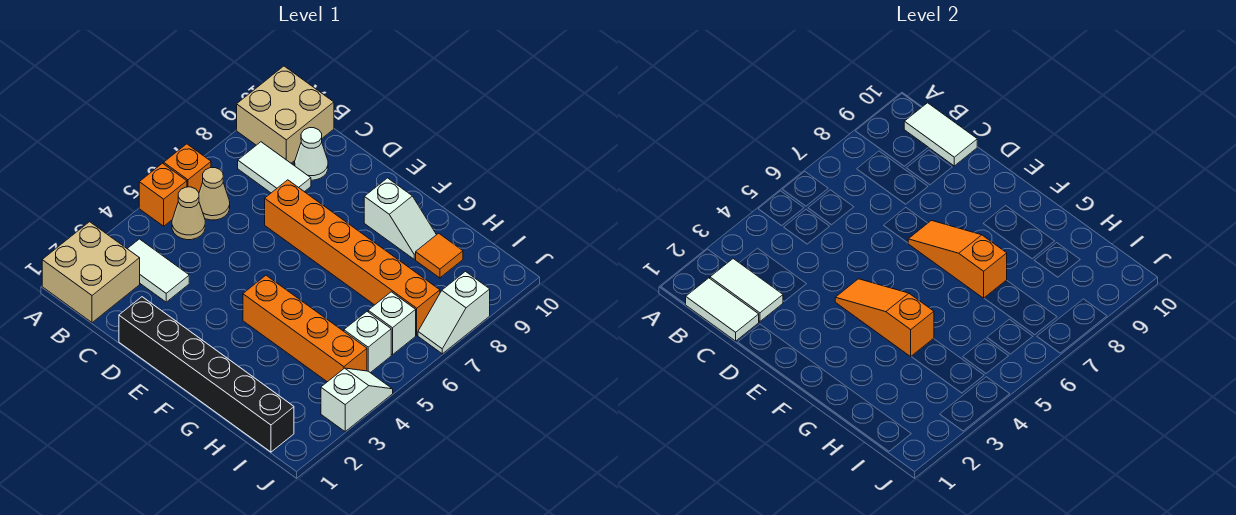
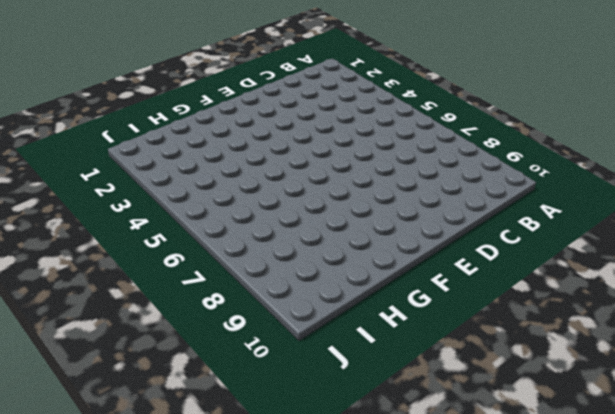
none -> tan brick A1:B2 level 1
none -> orange brick A5 level 1
none -> orange brick A6 level 1

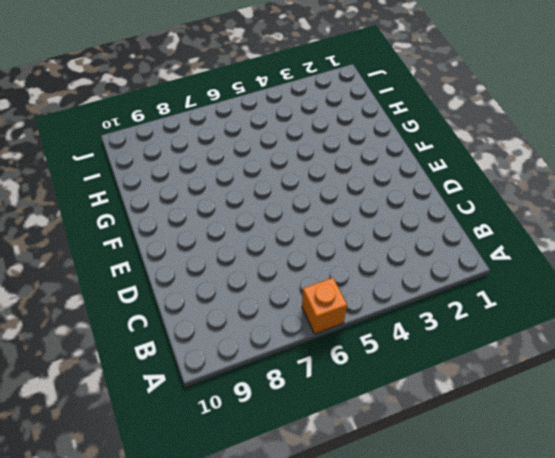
none -> tan brick A1:B2 level 1
none -> orange brick A5 level 1
none -> tan brick A9:B10 level 1

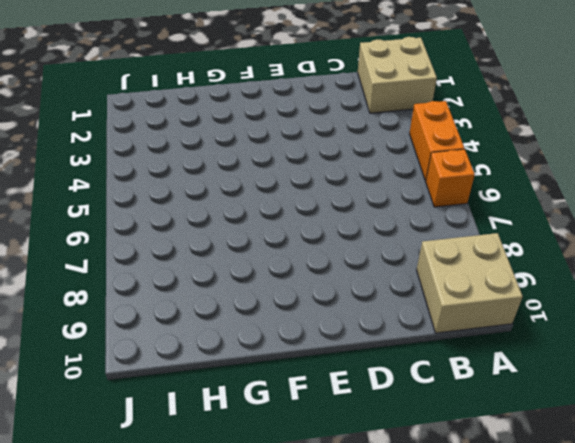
orange brick A4:A5 level 1 -> orange brick A5 level 1
none -> white tile B3:C3 level 1
none -> tan cone B5 level 1
none -> tan cone B6 level 1

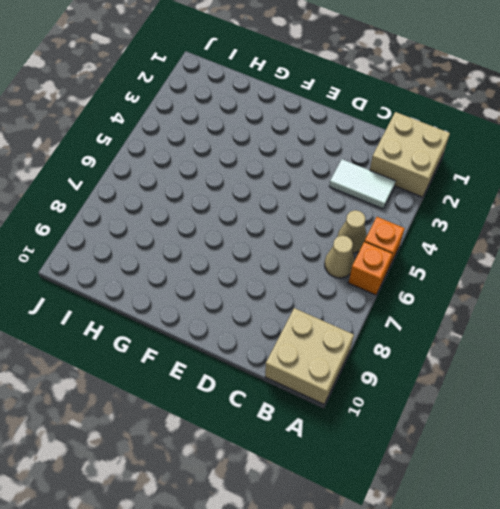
none -> white tile B8:C8 level 1
none -> white cone C9 level 1
none -> black brick D1:I1 level 1

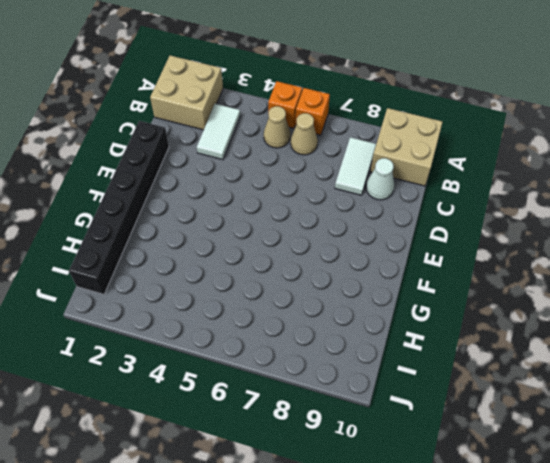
none -> orange brick D7:I7 level 1
none -> orange brick F4:I4 level 1
none -> white slope F9:G9 level 1 top F

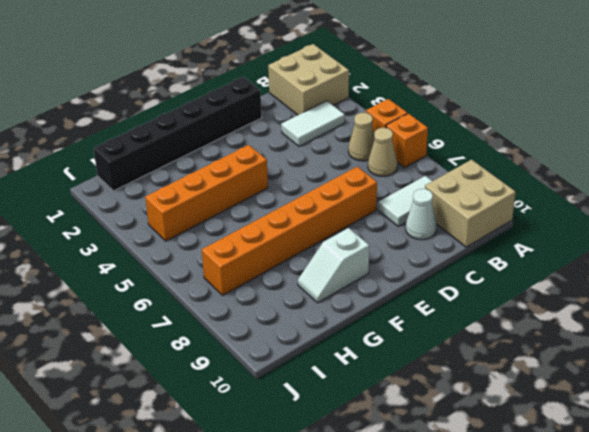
none -> orange tile H9 level 1
none -> white brick I5 level 1
none -> white brick I6 level 1

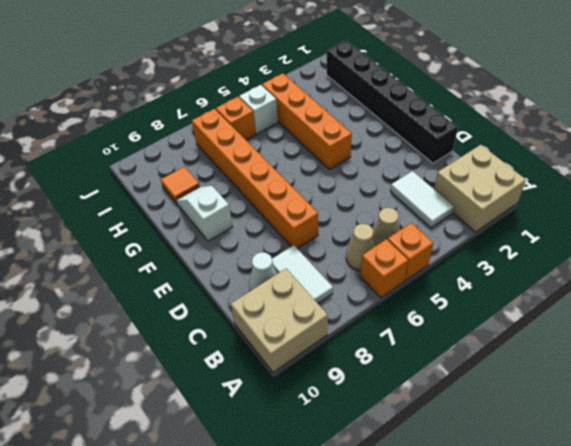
orange brick I6 level 1 -> white brick I6 level 1
none -> white slope J3:J4 level 1 top 3
none -> white slope J7:J8 level 1 top 8
none -> white tile B1:C1 level 2

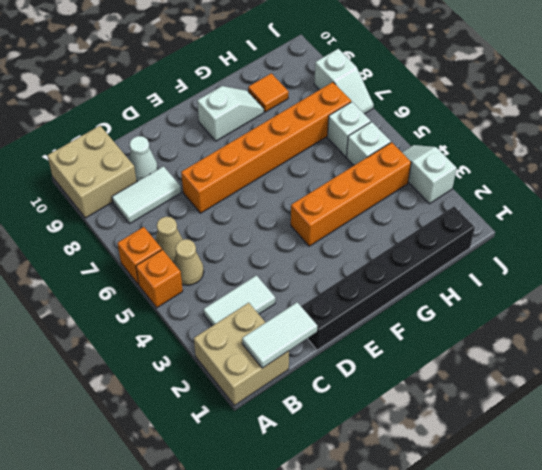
none -> white tile B2:C2 level 2
none -> white tile B10:C10 level 2
none -> orange slope E4:G4 level 2 top G

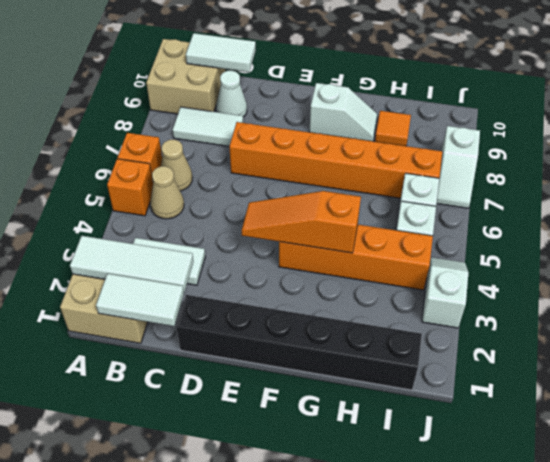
white tile A2:C2 level 2 -> white tile B2:C2 level 2
none -> orange slope E7:G7 level 2 top G

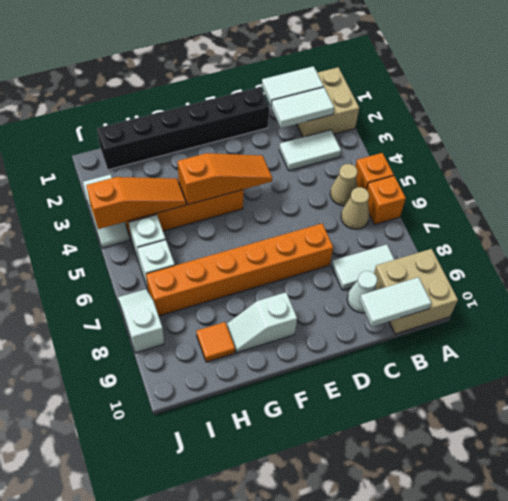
orange slope H4:J4 level 2 top J -> orange slope E7:G7 level 2 top G

